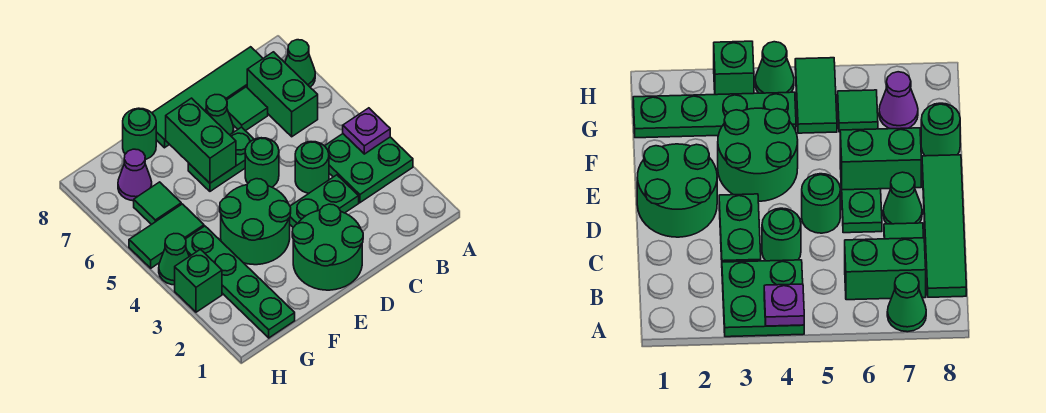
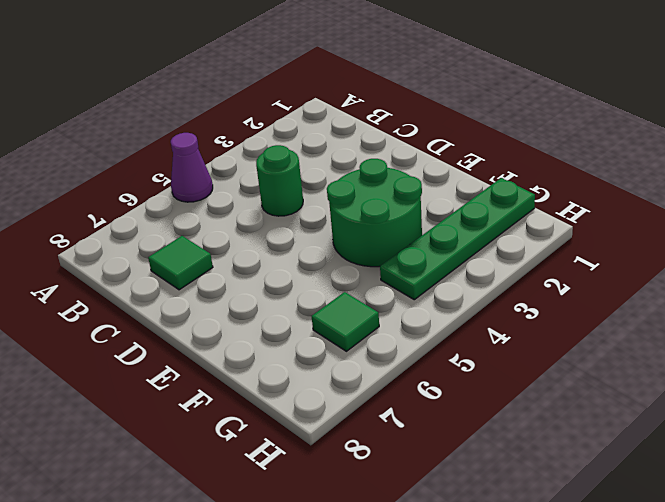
purple cone A5 level 1 -> purple cone G7 level 1
none -> green plate A3:B4 level 1
none -> green cone A7 level 1
none -> green brick B6:B7 level 1

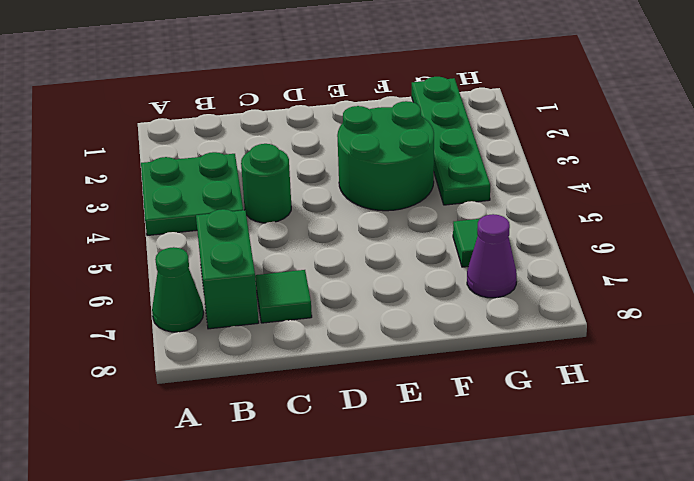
none -> green tile B8:E8 level 1
none -> green plate C3:D3 level 1
none -> green round brick D1:E2 level 1

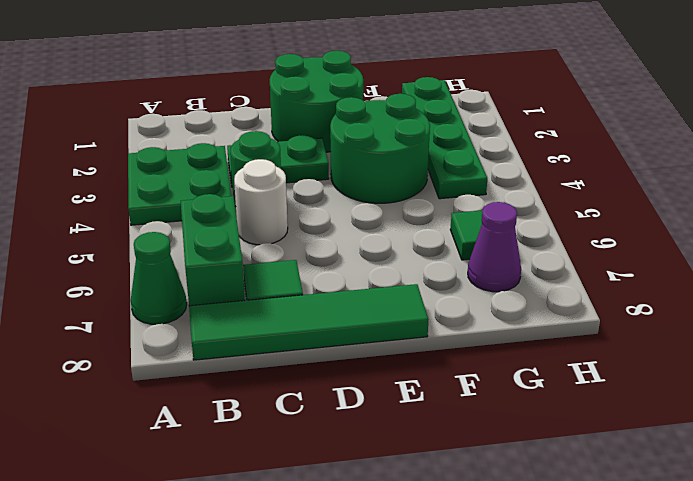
white round brick C5 level 1 -> none
none -> green round brick D5 level 1
none -> green plate D6:E6 level 1
none -> green cone D7 level 1

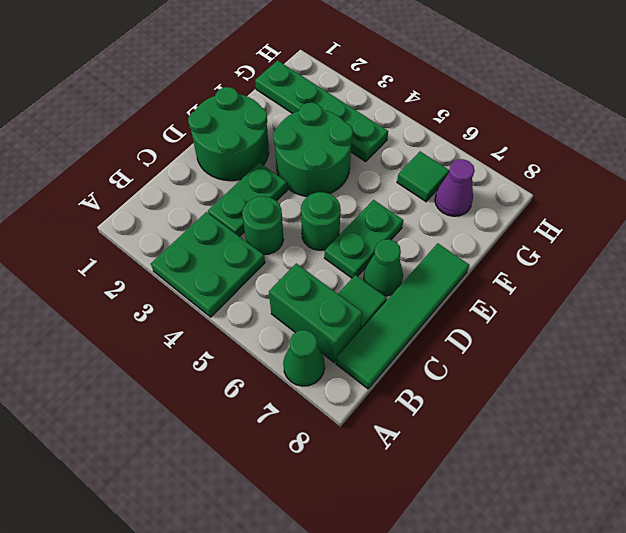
none -> green round brick F8 level 1
none -> green tile G5:H5 level 1
none -> green brick H3 level 1

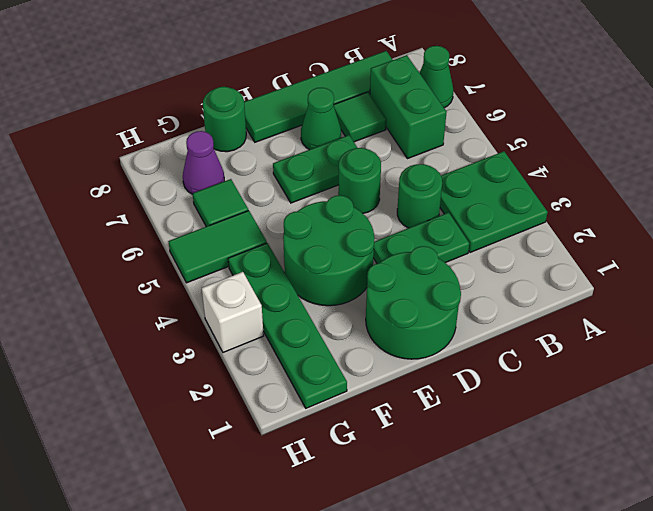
white brick H3 level 1 -> green brick H3 level 1
none -> green cone H4 level 1
none -> purple plate A4 level 2
none -> green brick E6:E7 level 2

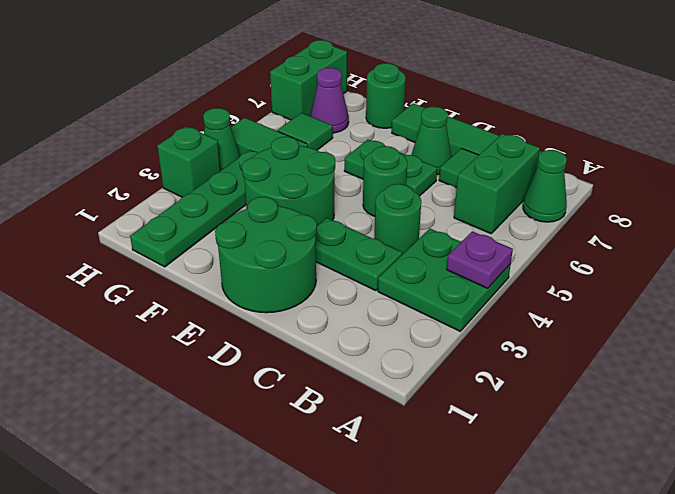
green brick H7:H8 level 1 -> green brick E6:E7 level 2

